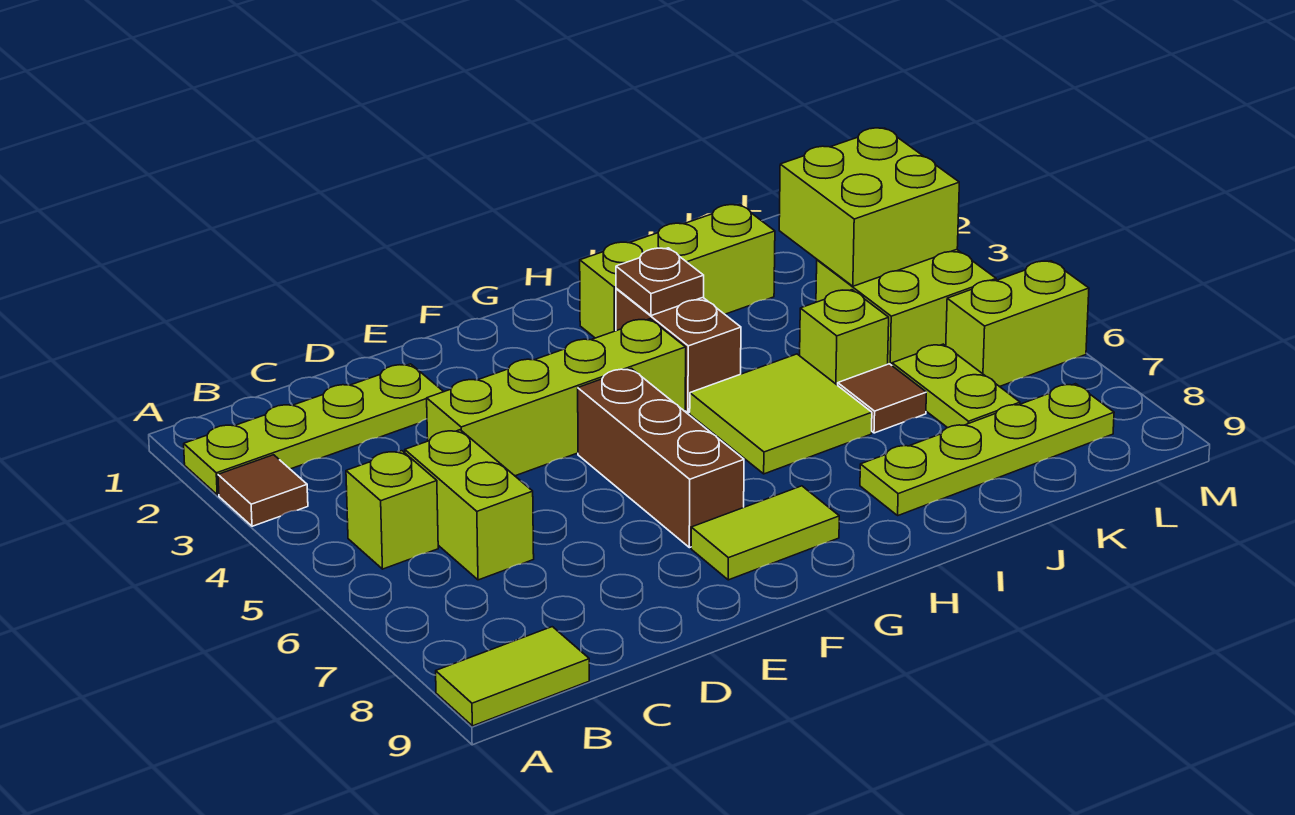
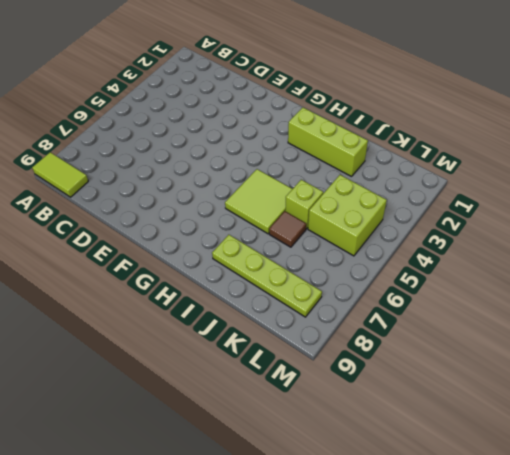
none -> lime plate A2:D2 level 1
none -> brown tile A3 level 1
none -> lime brick B5 level 1

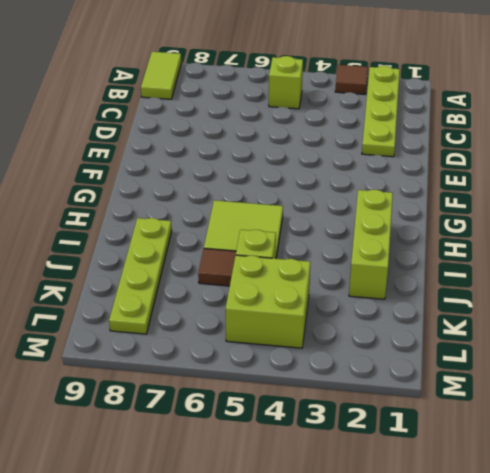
none -> lime brick C5:C6 level 1
none -> lime brick D4:G4 level 1
none -> brown brick F5:F7 level 1

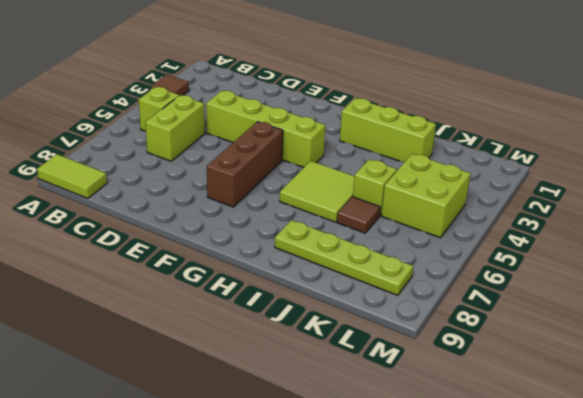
none -> lime plate A2:D2 level 1
none -> lime tile F8:G8 level 1
none -> brown brick H3:H4 level 1

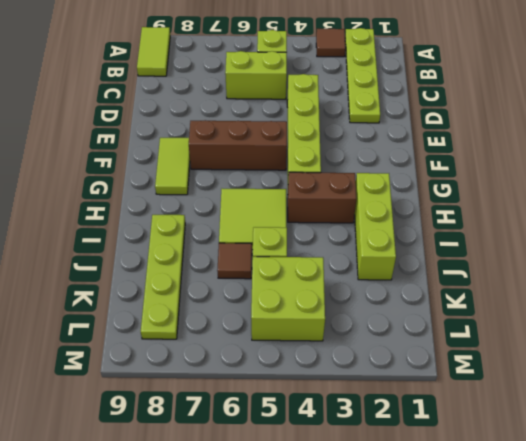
none -> lime plate K6:K7 level 1
none -> lime brick L6:M6 level 1
none -> brown plate H3 level 2

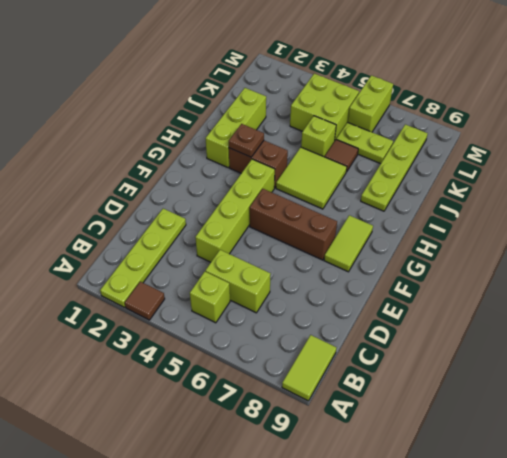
none -> lime brick K3:L4 level 2

